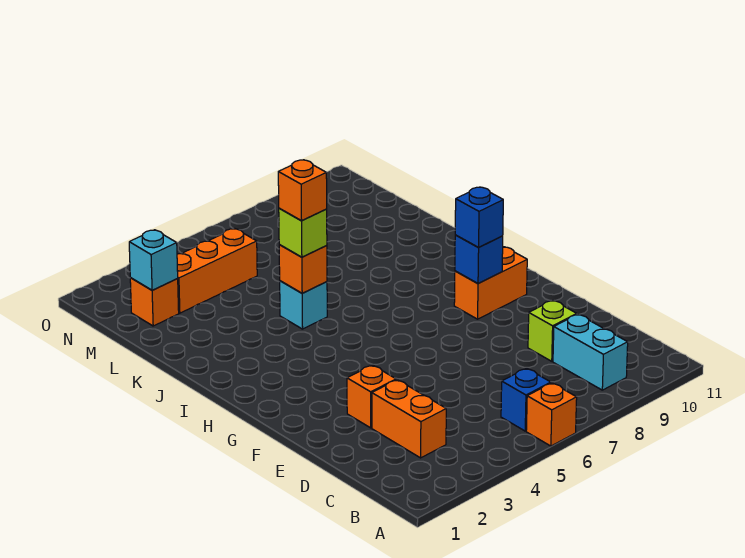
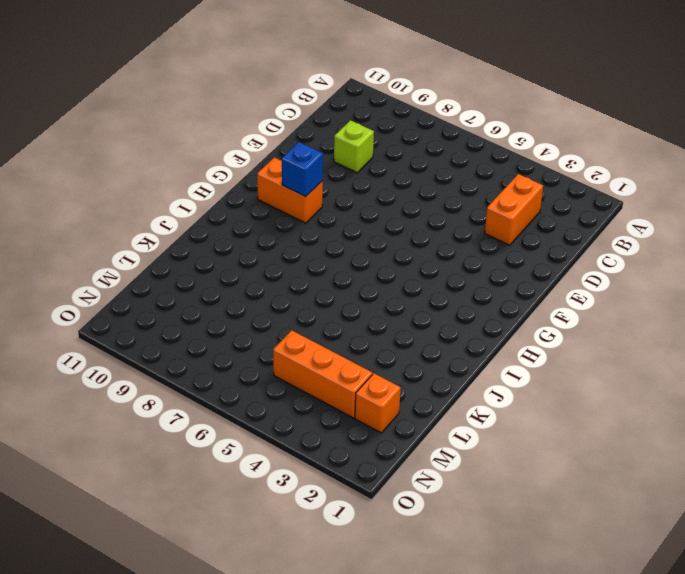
none -> orange brick A6 level 1
none -> blue brick B6 level 1
none -> cyan brick B9:C9 level 1

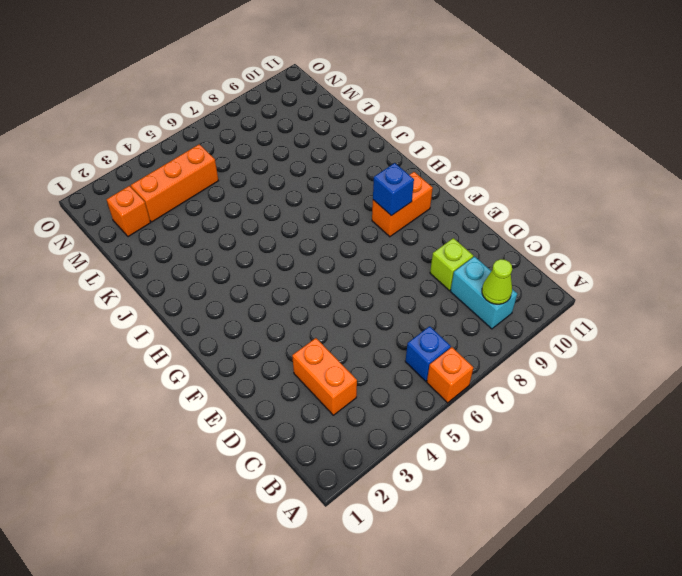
lime cone B9 level 2 -> none
none -> orange brick E3 level 1
none -> cyan brick J5 level 1
none -> orange brick J5 level 2

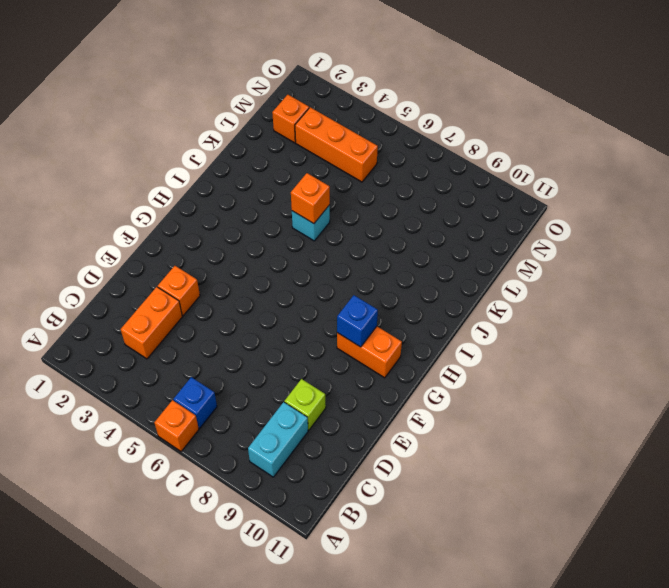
none -> cyan brick M2 level 2
none -> blue brick G9 level 3
none -> lime brick J5 level 3

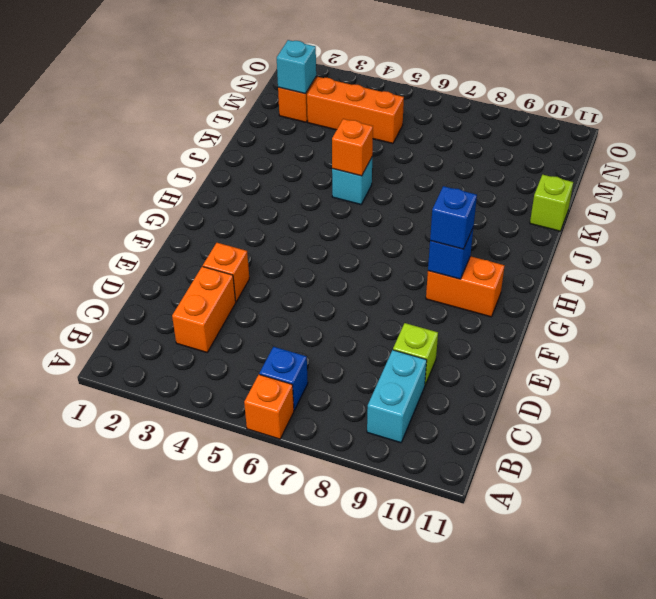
lime brick K11 level 1 -> lime brick J5 level 3
none -> orange brick J5 level 4

